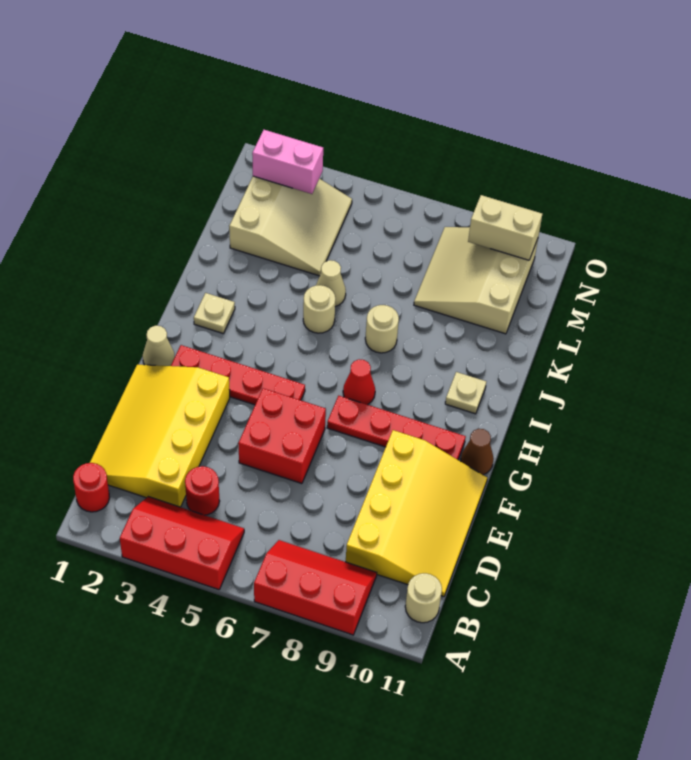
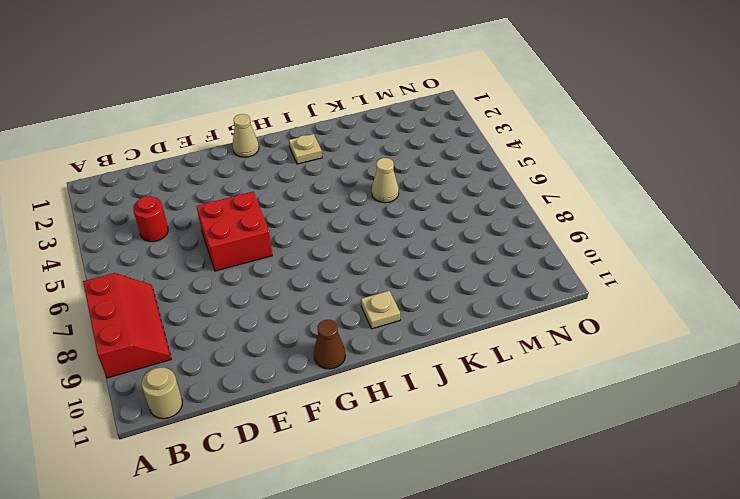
none -> red slope A3:B5 level 1 top A
none -> red round brick B1 level 1
none -> yellow slope C1:F3 level 1 top 3

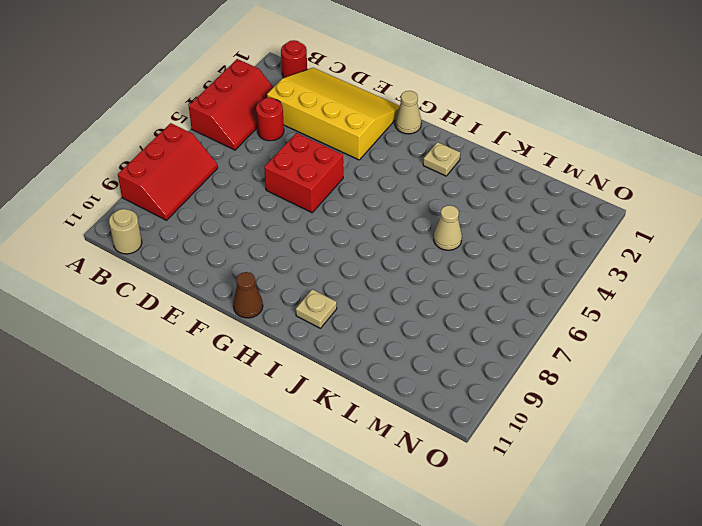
none -> yellow slope C9:F11 level 1 top 9
none -> red plate G2:G5 level 1
none -> red plate G7:G10 level 1

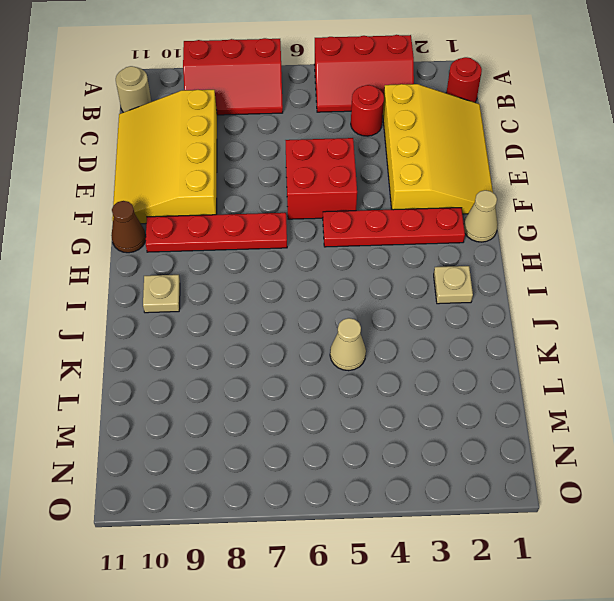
none -> red cone H7 level 1
none -> tan round brick J5 level 1
none -> tan round brick J7 level 1

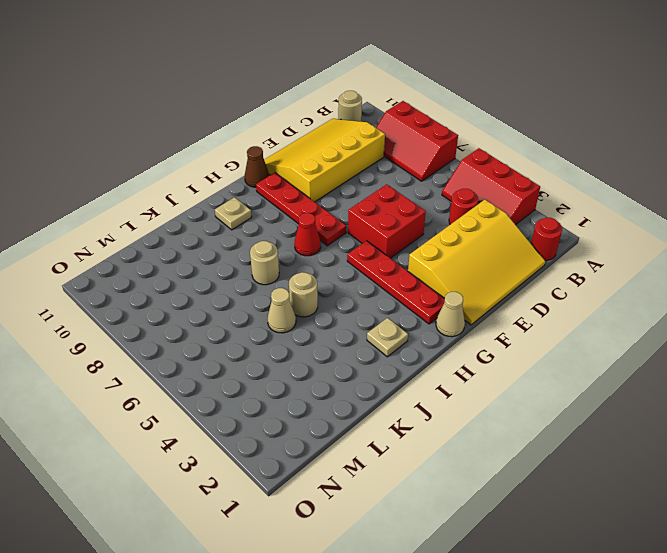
none -> tan slope L2:N4 level 1 top 2
none -> tan slope L8:N10 level 1 top 10
none -> pink brick N2:N3 level 2

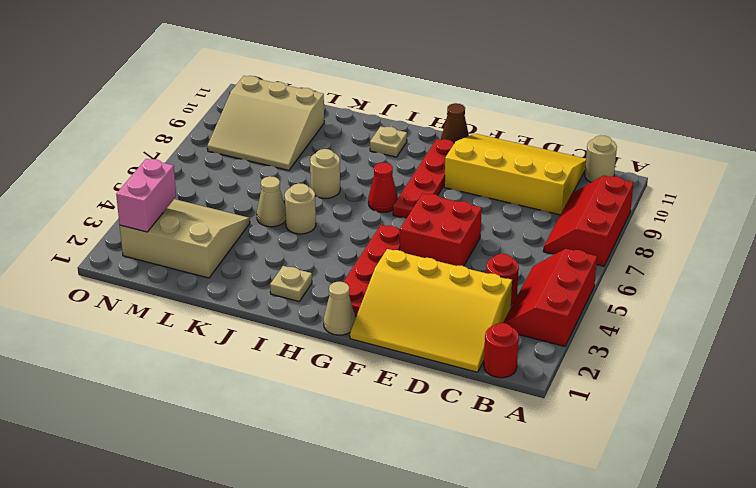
none -> tan brick N9:N10 level 2

